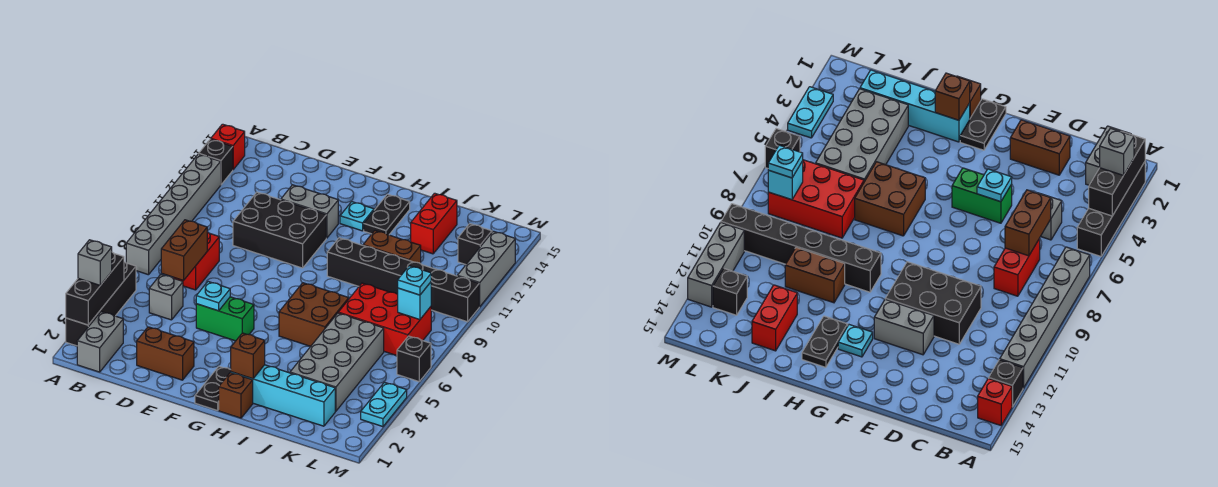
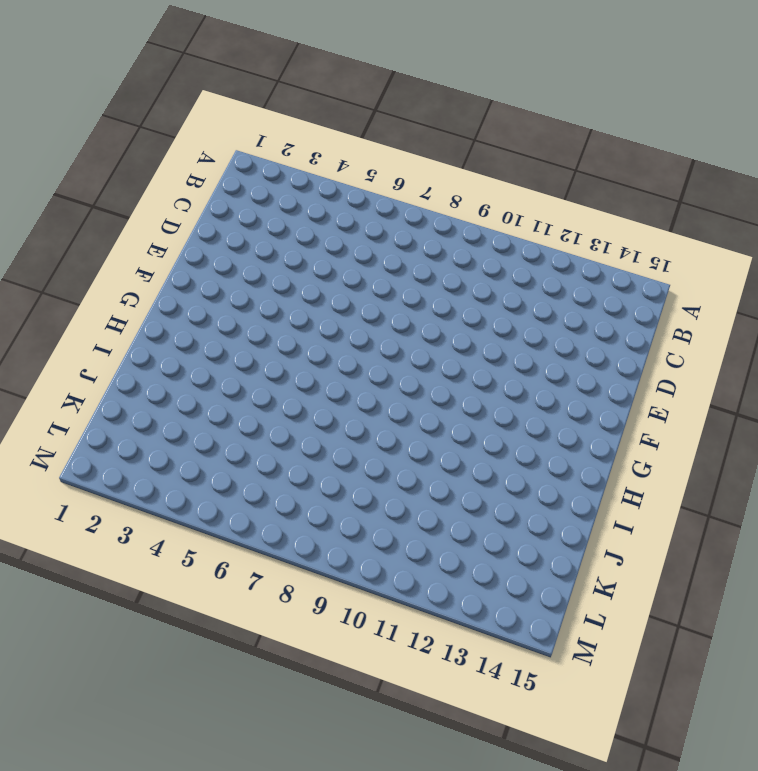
none -> black brick A2:A5 level 1
none -> grey brick A7:A12 level 1
none -> black brick A13 level 1
none -> red brick A14 level 1

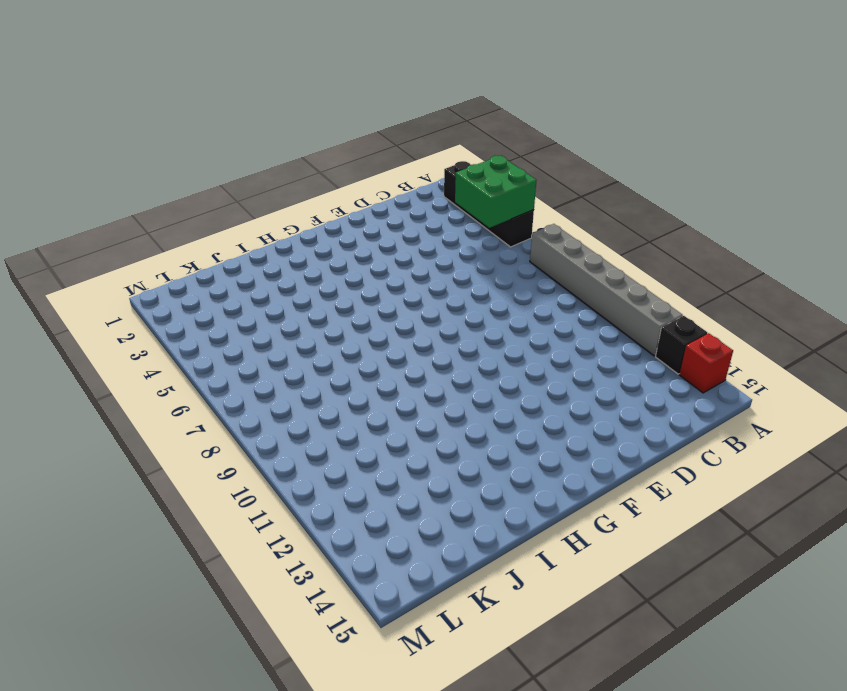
green brick A4:B5 level 2 -> black brick A2:A4 level 2
none -> grey brick B1:B2 level 1
none -> grey brick C5 level 1
none -> red brick C7:C8 level 1
none -> brown brick D2:E2 level 1

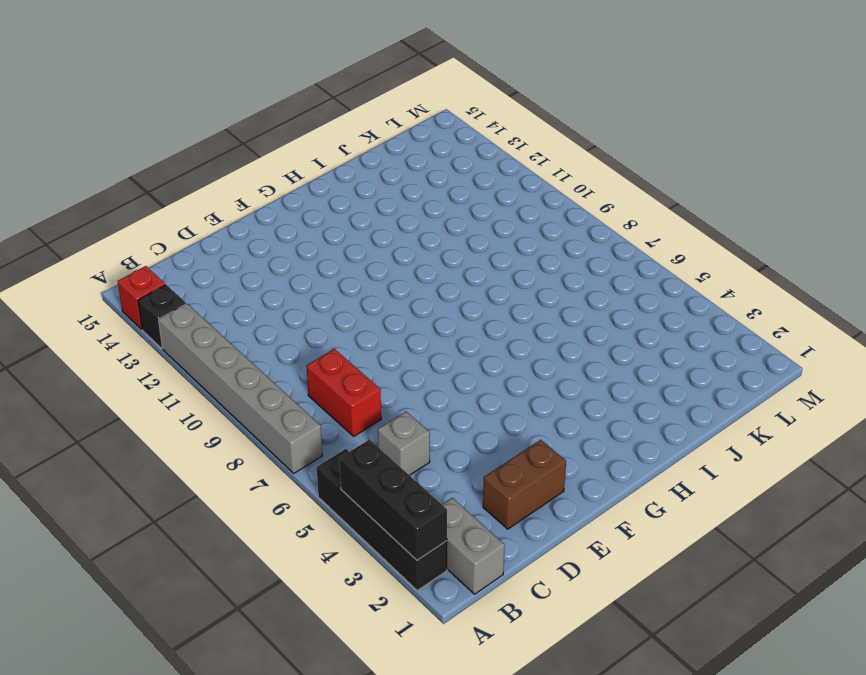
none -> black brick D10:F11 level 1
none -> green brick E5:F5 level 1
none -> grey brick E12:F12 level 1
none -> black plate G1:G2 level 1

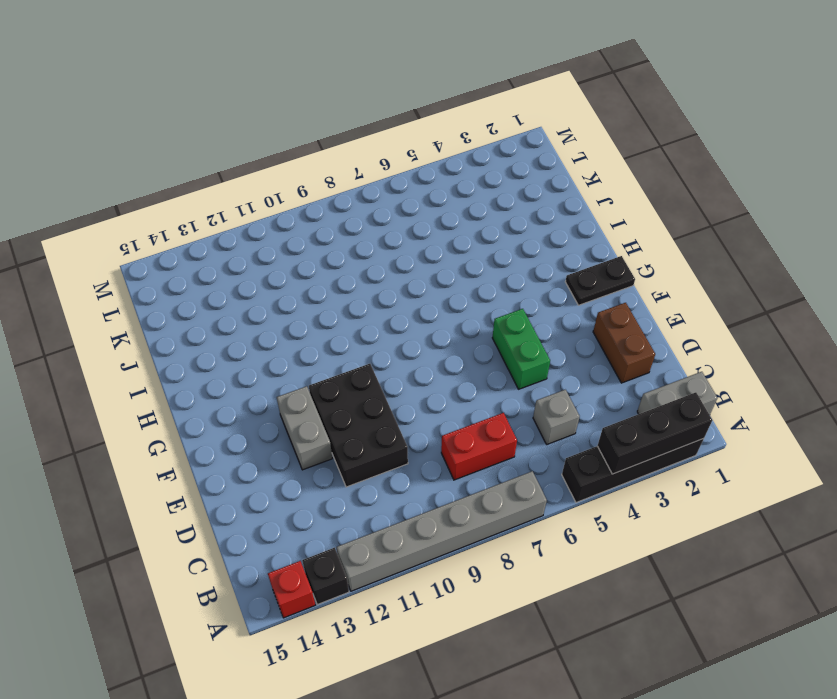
none -> cyan plate G13 level 1
none -> brown brick H1 level 1
none -> cyan brick H2:K2 level 1
none -> brown brick H6:I7 level 1

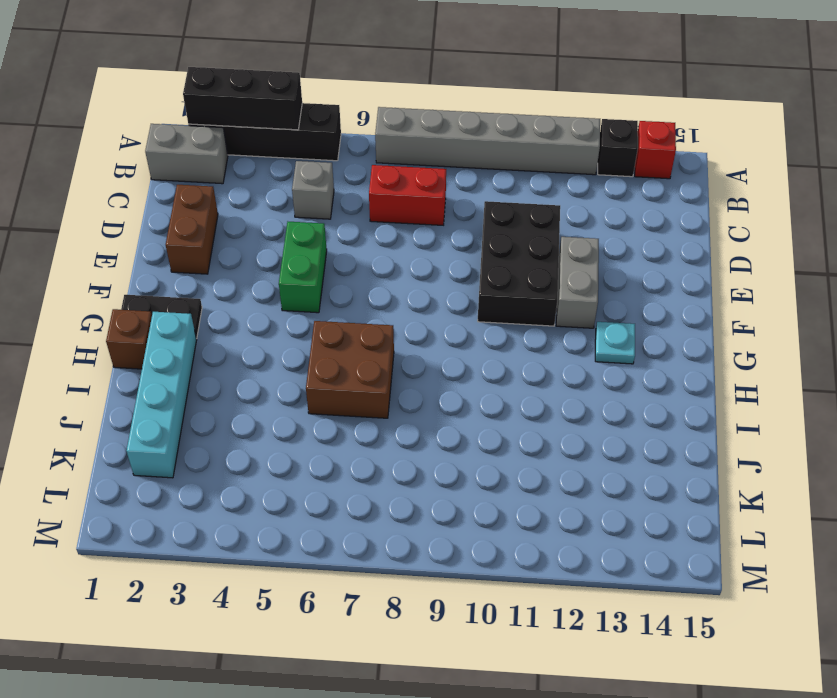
none -> black brick H10:M10 level 1
none -> black plate H13:H14 level 1
none -> brown brick I11:J11 level 1
none -> grey brick J3:K6 level 1

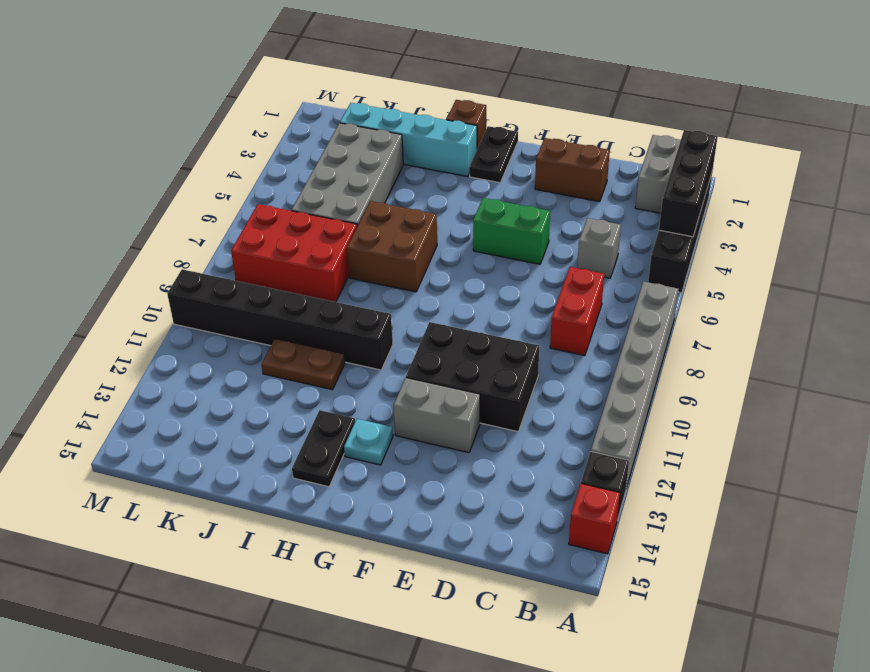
brown plate I11:J11 level 1 -> brown brick I11:J11 level 1
none -> red brick J13:J14 level 1
none -> black brick L13 level 1
none -> cyan plate M3:M4 level 1
none -> black brick M6 level 1

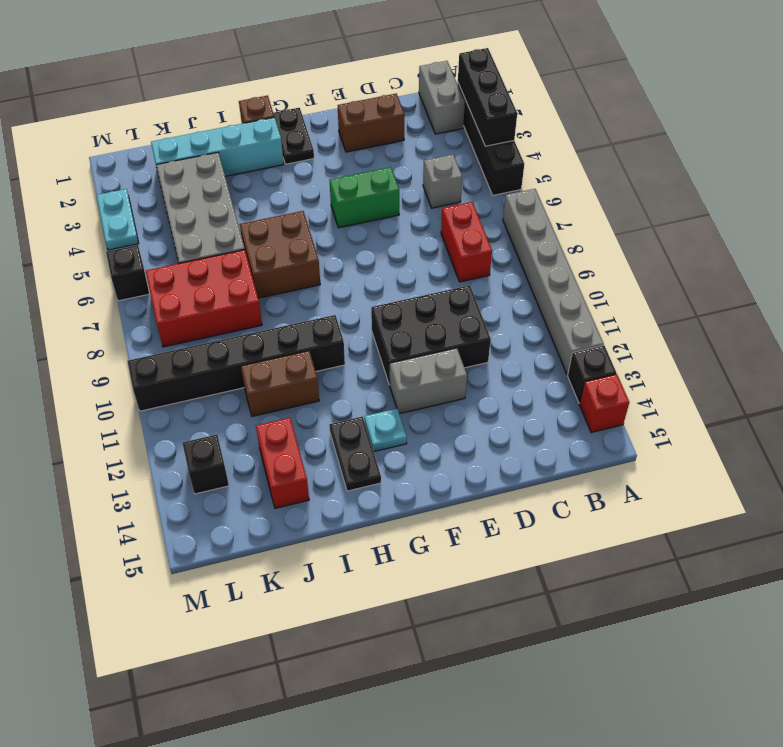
none -> grey brick M11:M13 level 1
none -> brown brick C6:C7 level 2
none -> cyan plate E5 level 2
none -> brown brick H2 level 2

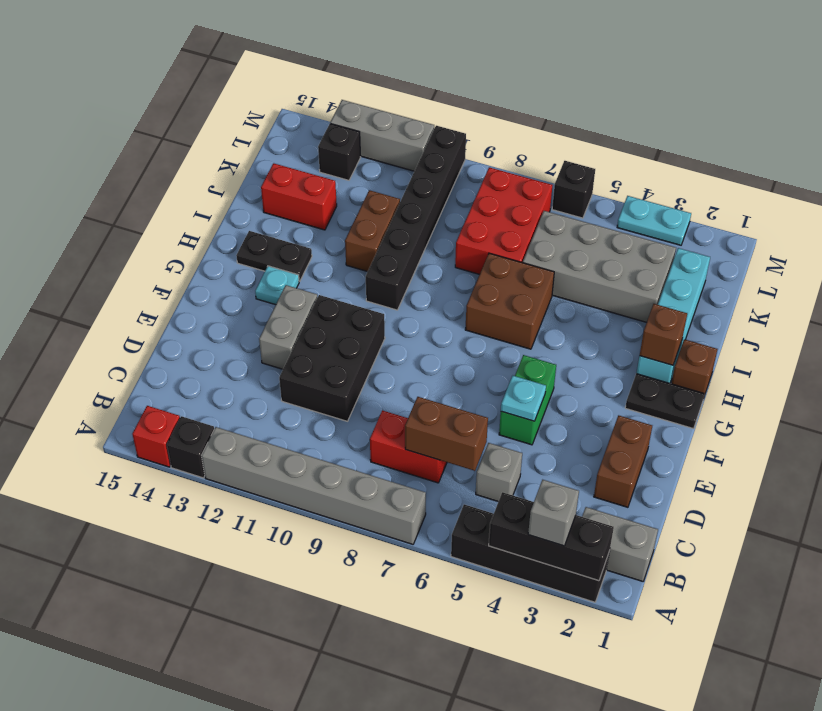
none -> cyan brick L8 level 2
none -> cyan plate L8 level 3

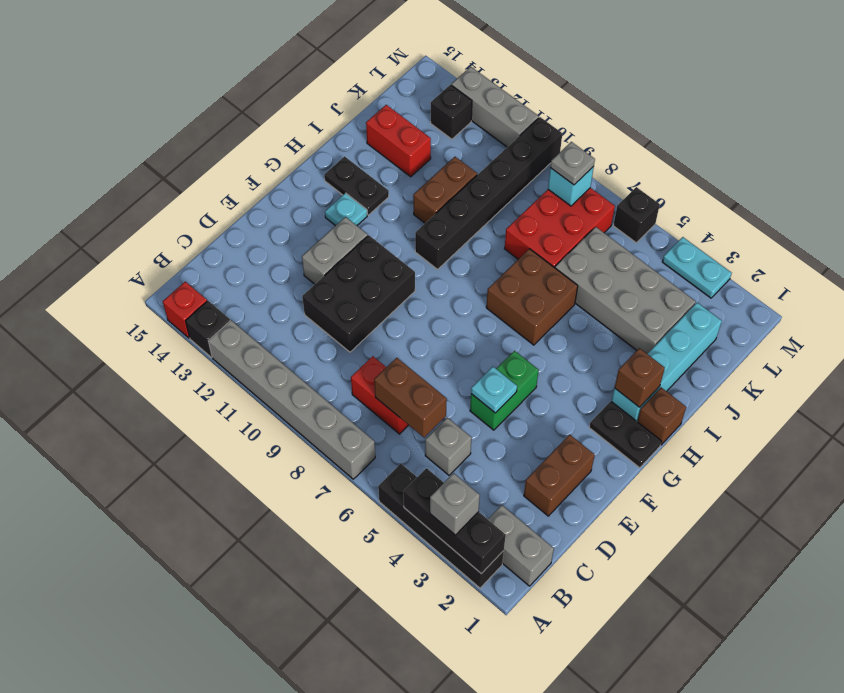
grey plate L8 level 3 -> cyan plate L8 level 3

